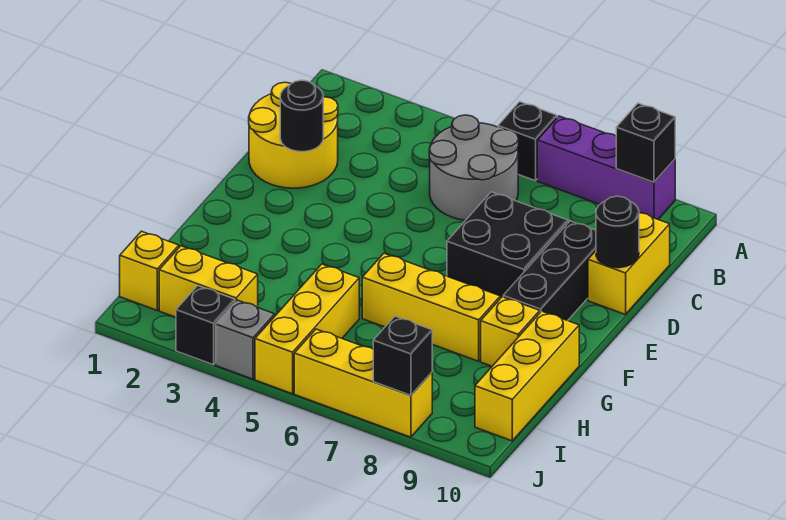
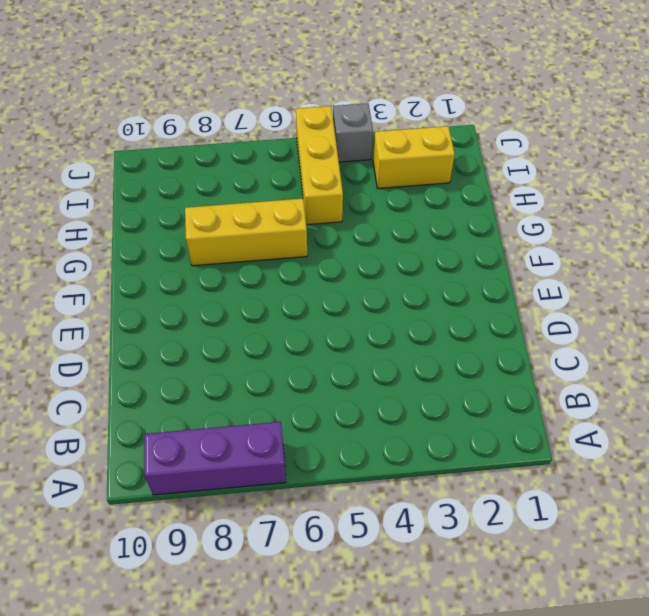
none -> black brick A6 level 1
none -> grey round brick B5:C6 level 1
none -> yellow round brick C1:D2 level 1

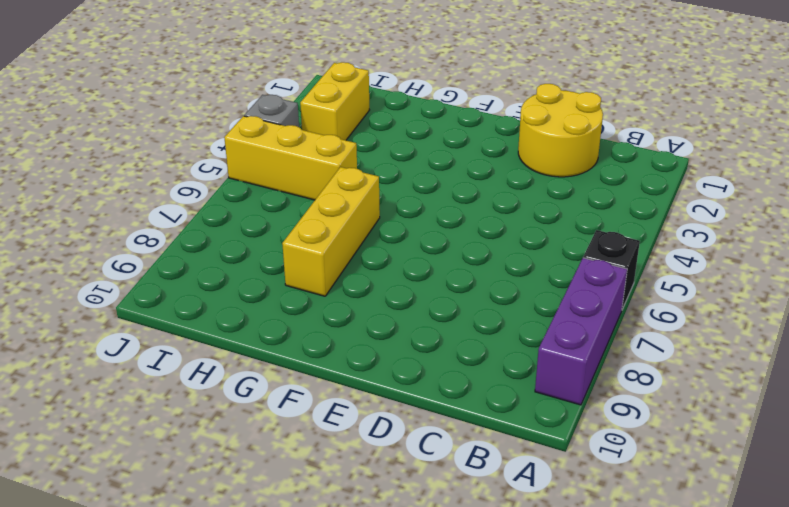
none -> grey round brick B5:C6 level 1
none -> yellow brick C10:D10 level 1
none -> black brick D7:E8 level 1

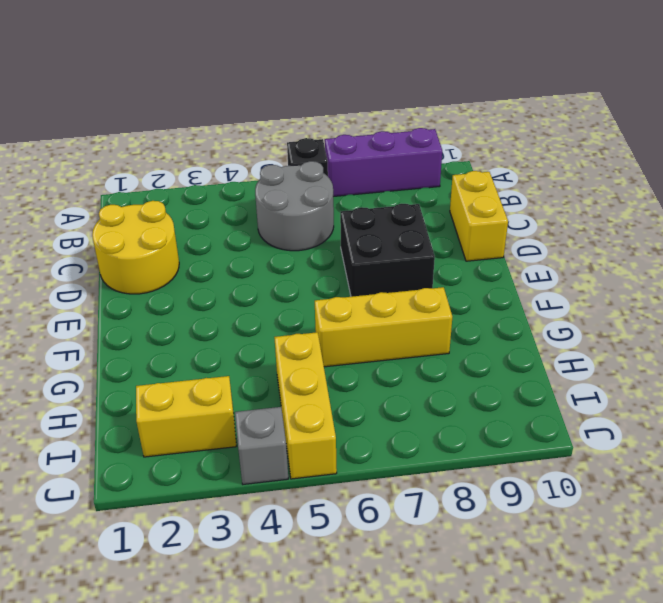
none -> black brick D9:F9 level 1
none -> yellow brick G9 level 1
none -> yellow brick G10:I10 level 1

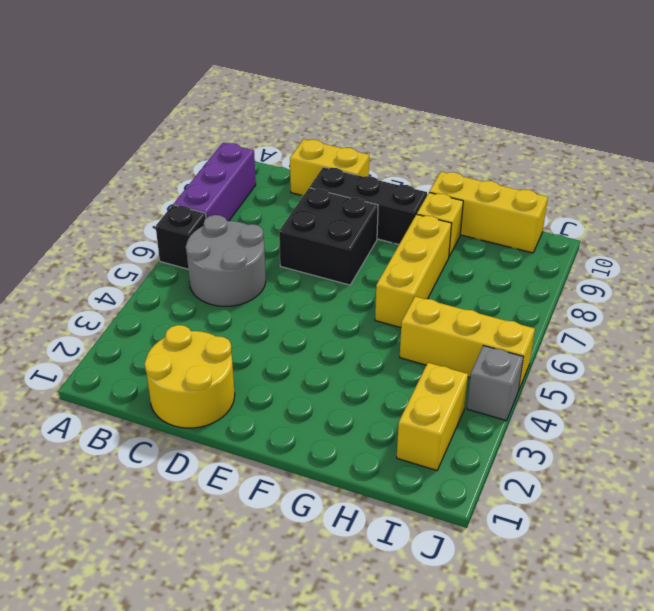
none -> yellow brick I1 level 1
none -> black brick J3 level 1
none -> yellow brick J6:J8 level 1

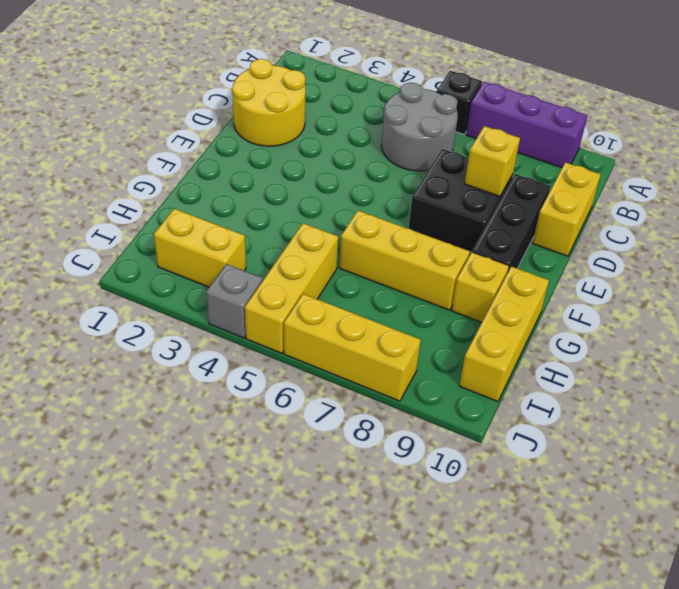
yellow brick D8 level 2 -> yellow brick I1 level 1
none -> black brick J3 level 1
none -> black brick A9 level 2
none -> black round brick D2 level 2

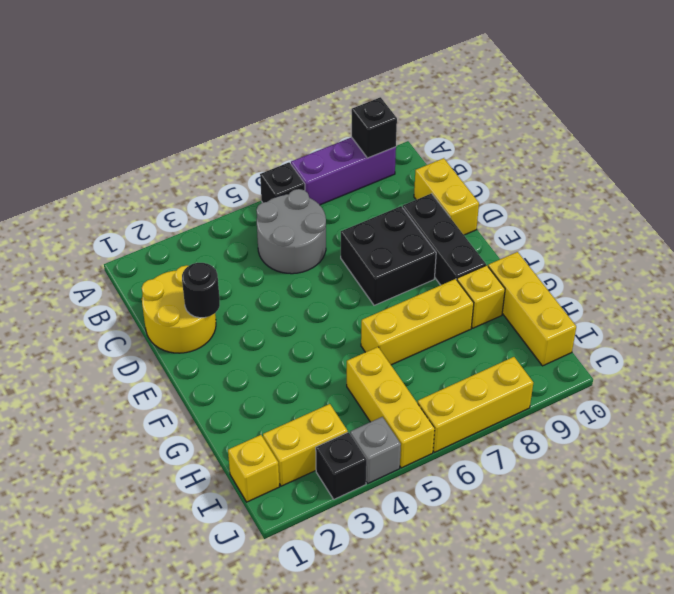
none -> black round brick D10 level 2
none -> black brick J8 level 2

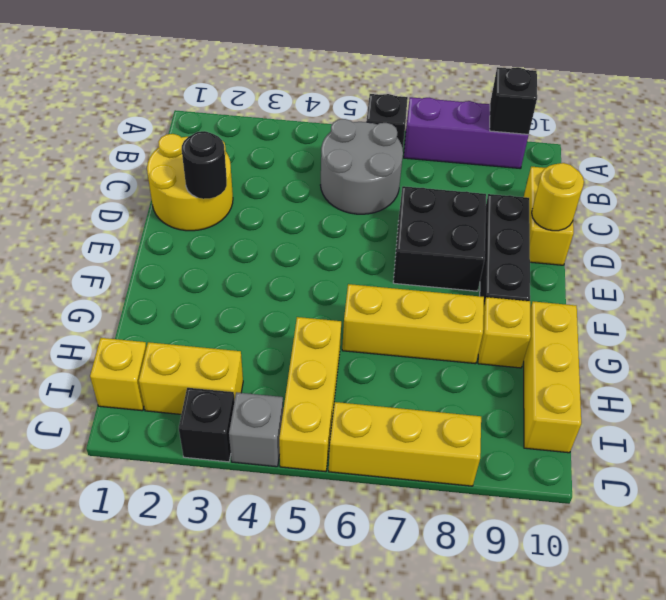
yellow round brick D10 level 2 -> black round brick D10 level 2
none -> black brick J8 level 2

